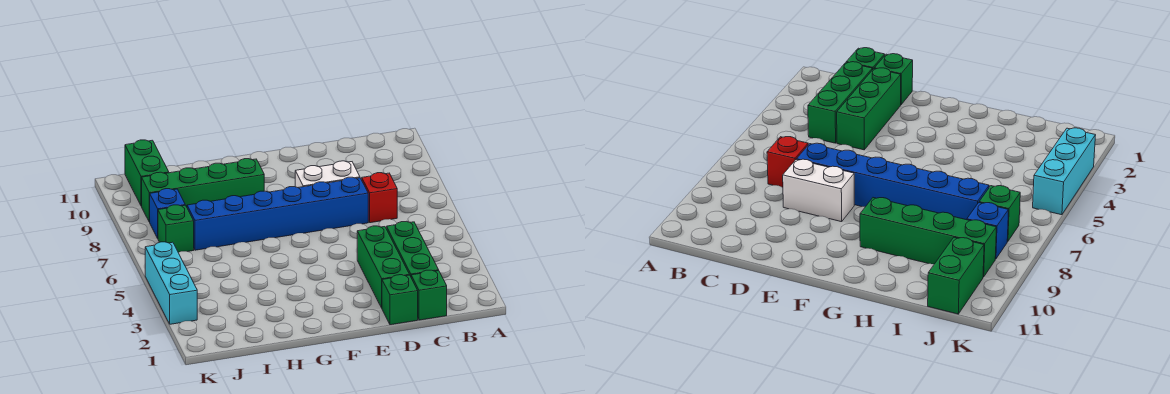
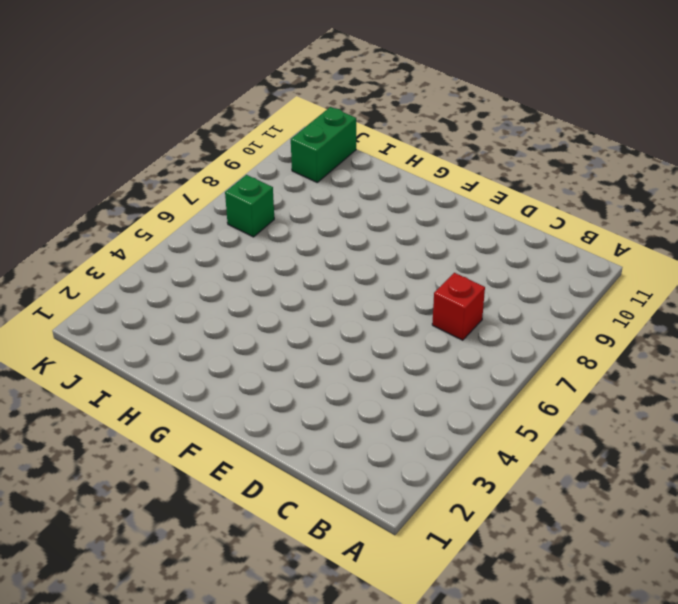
none -> green brick C1 level 1
none -> green brick C2:C4 level 1
none -> green brick D1 level 1

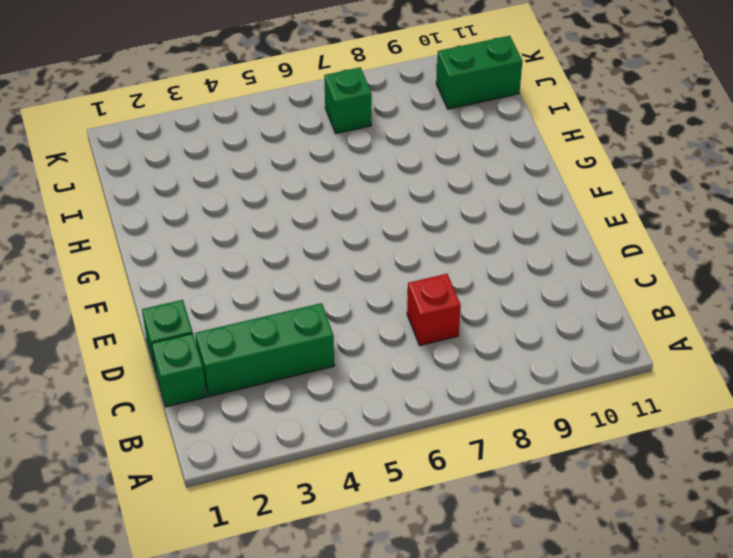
none -> green brick D2:D4 level 1
none -> blue brick D7:I7 level 1
none -> white brick D8:E8 level 1

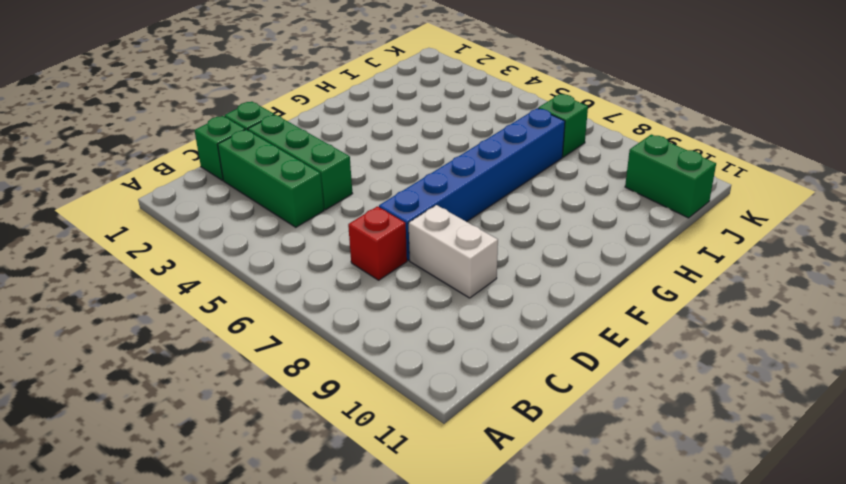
white brick D8:D9 level 1 -> white brick D8:E8 level 1
none -> green brick G9:J9 level 1
none -> blue brick J8 level 1
none -> cyan brick K3:K5 level 1

